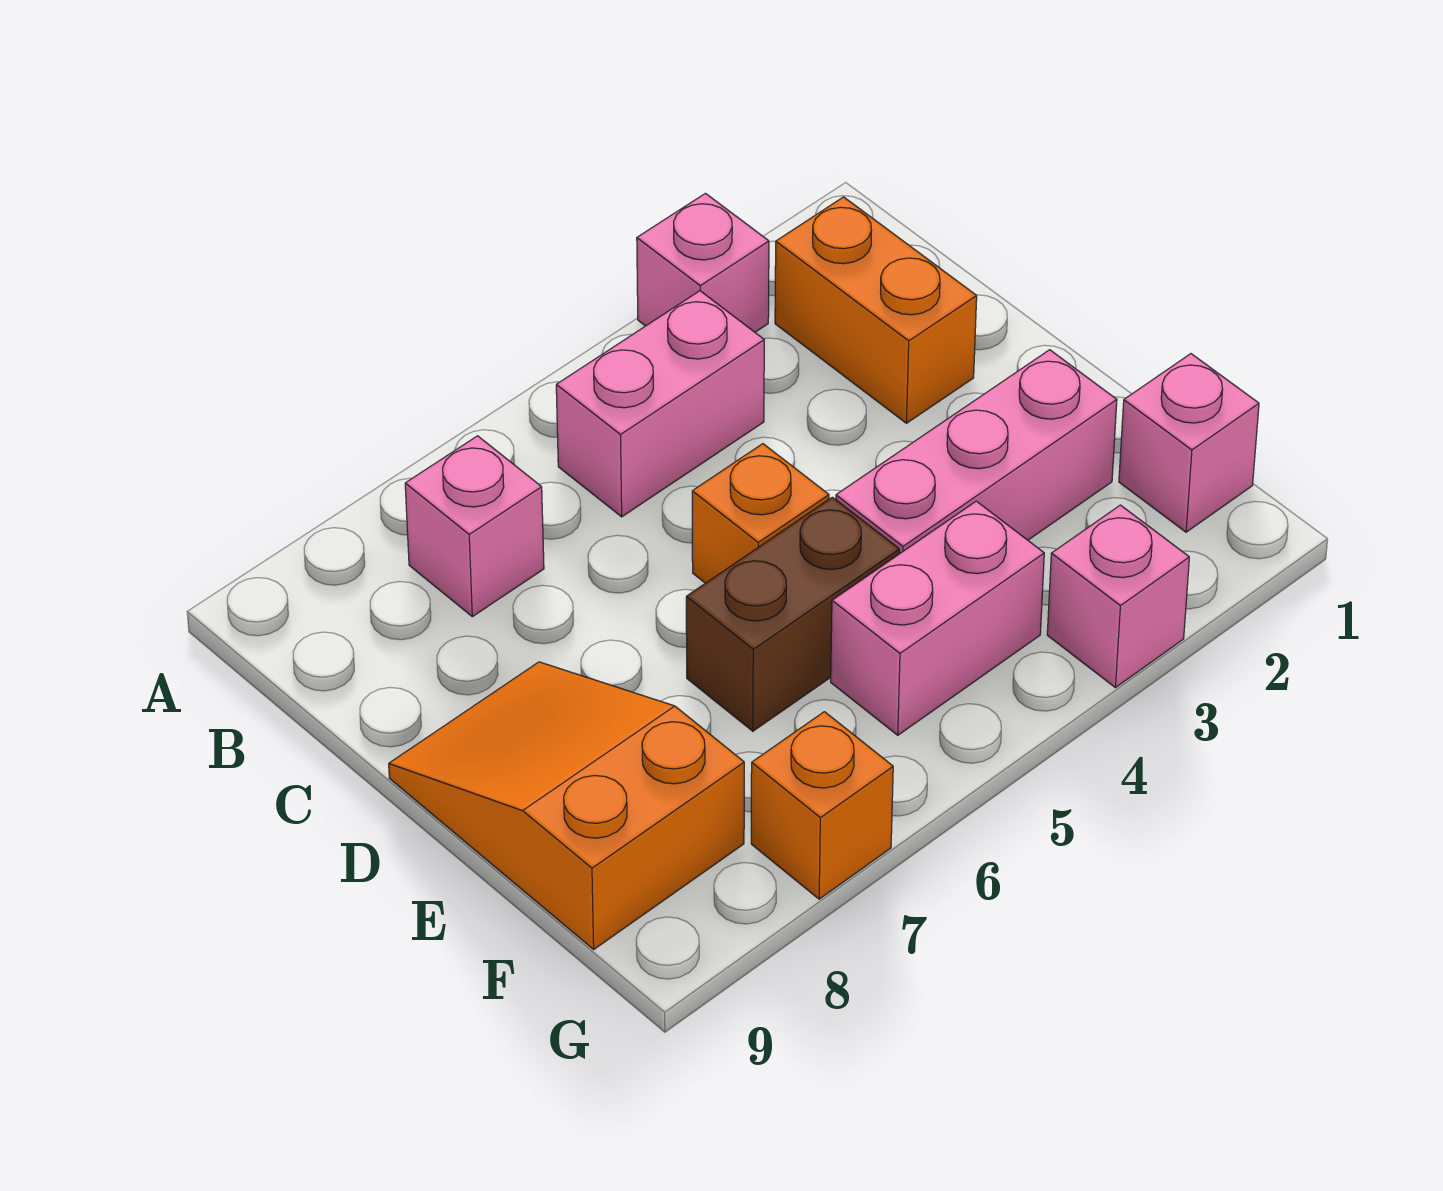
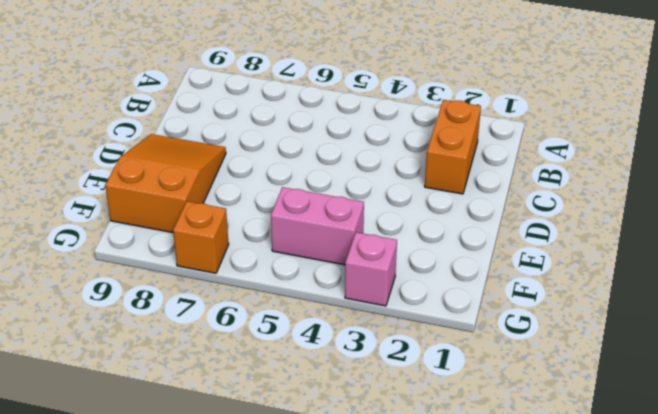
none -> pink brick A3 level 1
none -> pink brick B4:B5 level 1
none -> pink brick B7 level 1

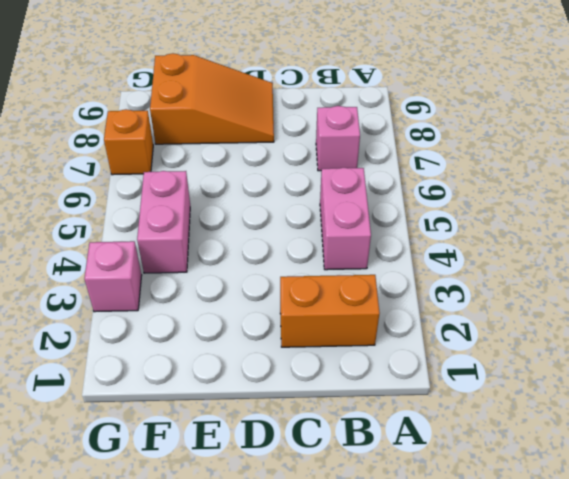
none -> pink brick A3 level 1
none -> orange brick D5 level 1
none -> pink brick E2:E4 level 1

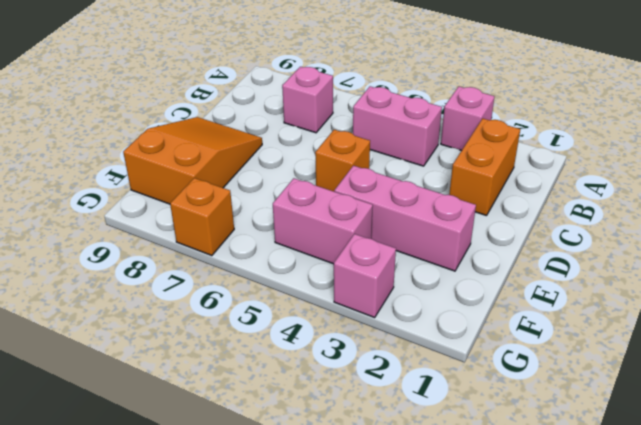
none -> brown brick E5:E6 level 1
none -> pink brick F1 level 1

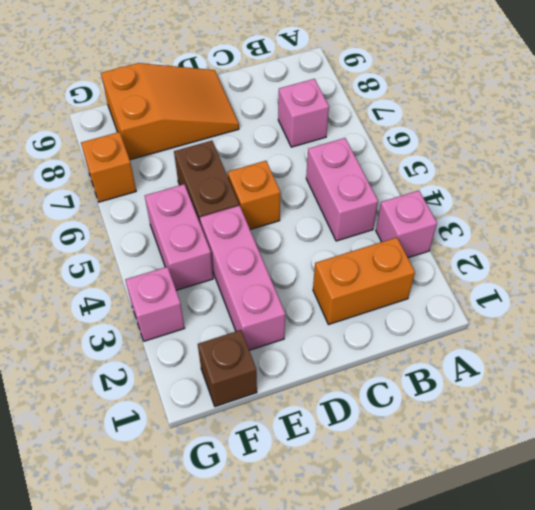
brown brick F1 level 1 -> pink brick F1 level 1

